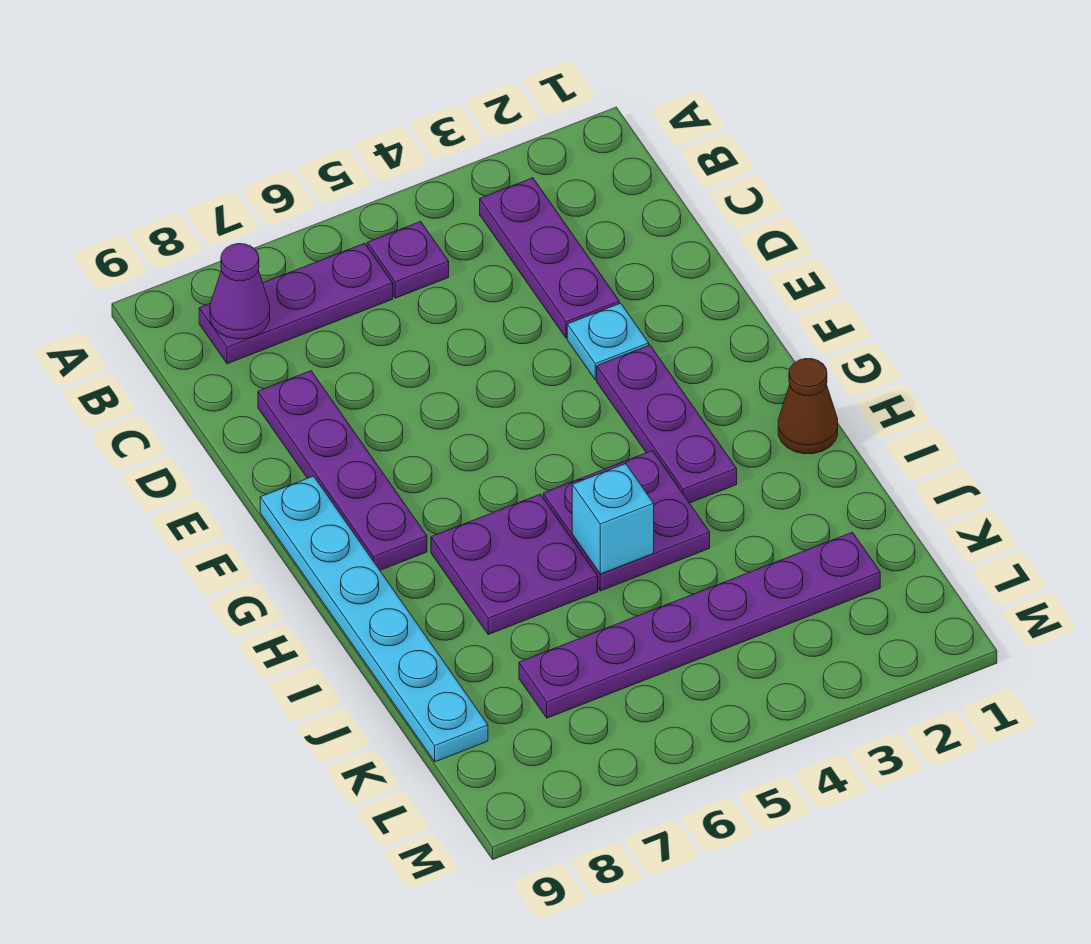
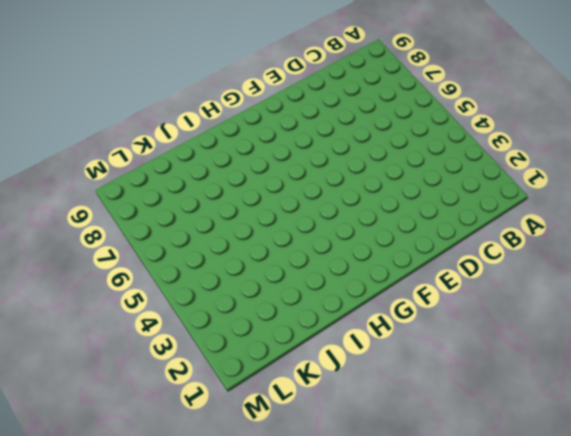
none -> purple plate B3:D3 level 1
none -> purple plate B5 level 1
none -> purple plate B6:B8 level 1

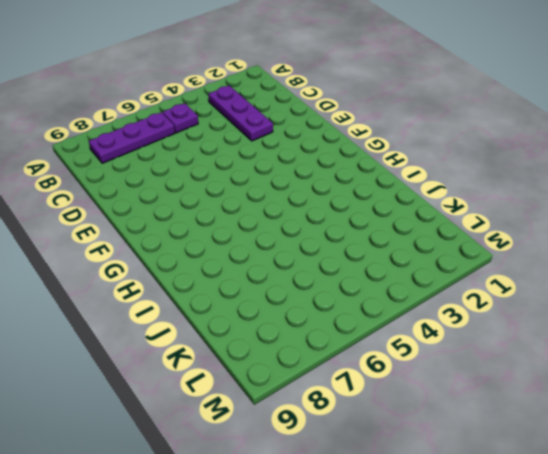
none -> purple plate D8:G8 level 1
none -> cyan plate E3 level 1
none -> purple plate F3:H3 level 1

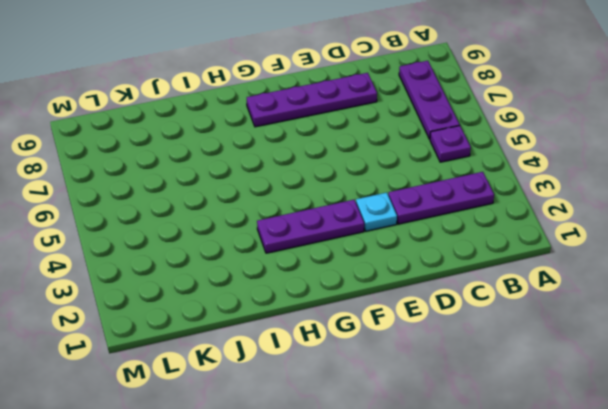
none -> cyan plate F9:K9 level 1
none -> brown cone H1 level 1
none -> purple plate H4:I5 level 1

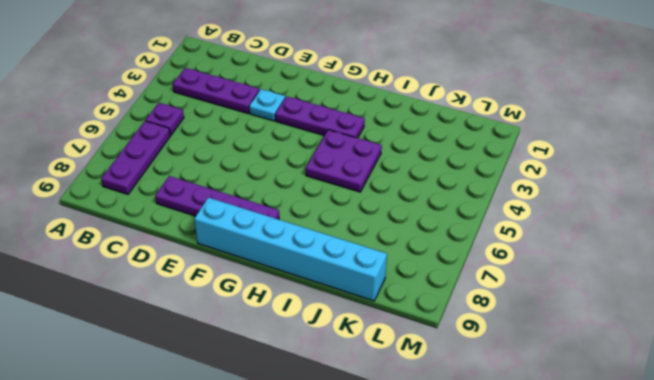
cyan brick F9:K9 level 1 -> cyan plate F9:K9 level 1
none -> brown cone H1 level 1
none -> purple plate H6:I7 level 1
none -> purple plate K2:K7 level 1

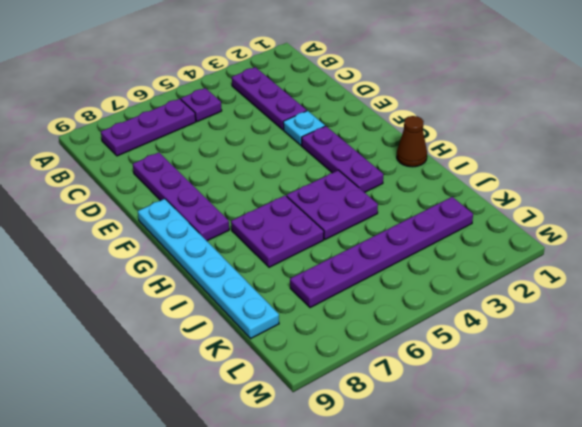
none -> purple cone B8 level 2
none -> cyan brick I5 level 2

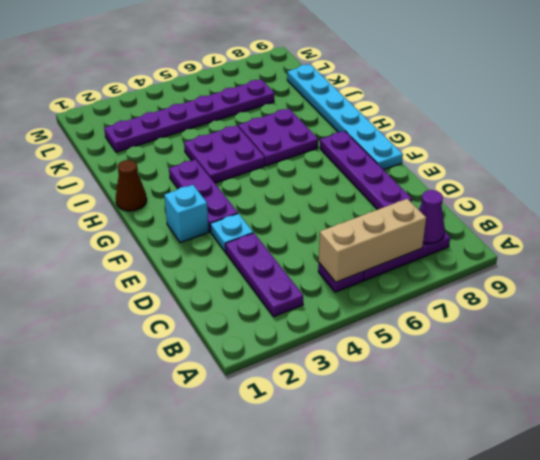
tan brick B5:B7 level 2 -> none
cyan brick F2 level 1 -> cyan brick I5 level 2

